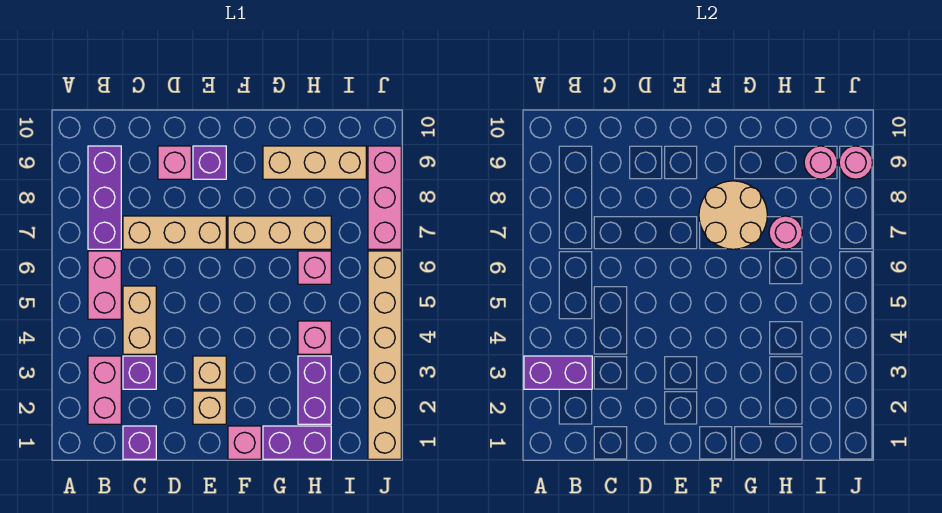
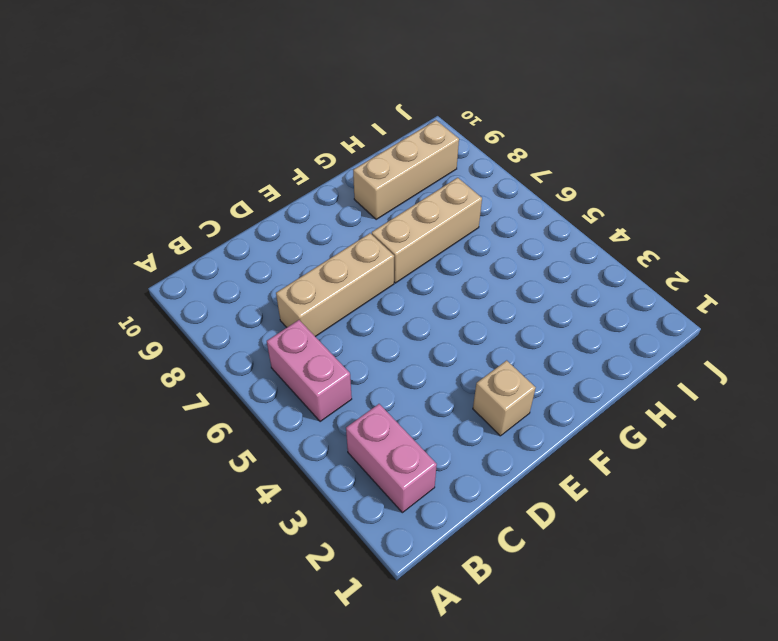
none -> purple brick B7:B9 level 1
none -> purple brick C1 level 1
none -> purple brick C3 level 1

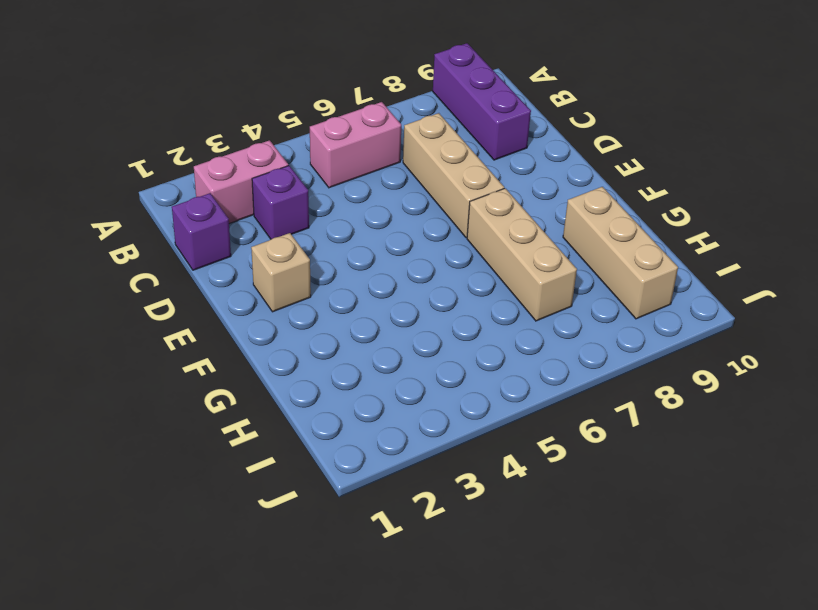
purple brick A9:C9 level 1 -> purple brick B7:B9 level 1
none -> tan brick C4:C5 level 1
none -> pink brick D9 level 1
none -> tan brick E3 level 1

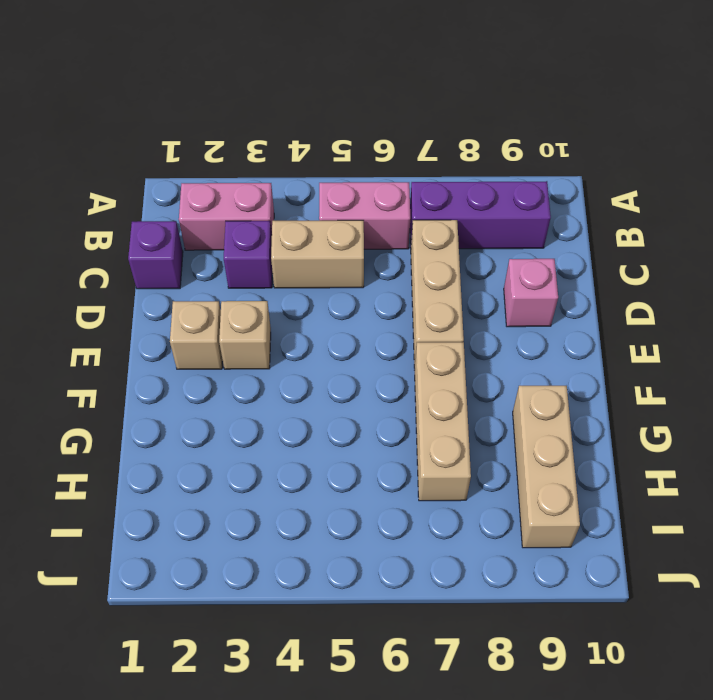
none -> purple brick E9 level 1
none -> pink brick F1 level 1
none -> purple brick G1:H1 level 1

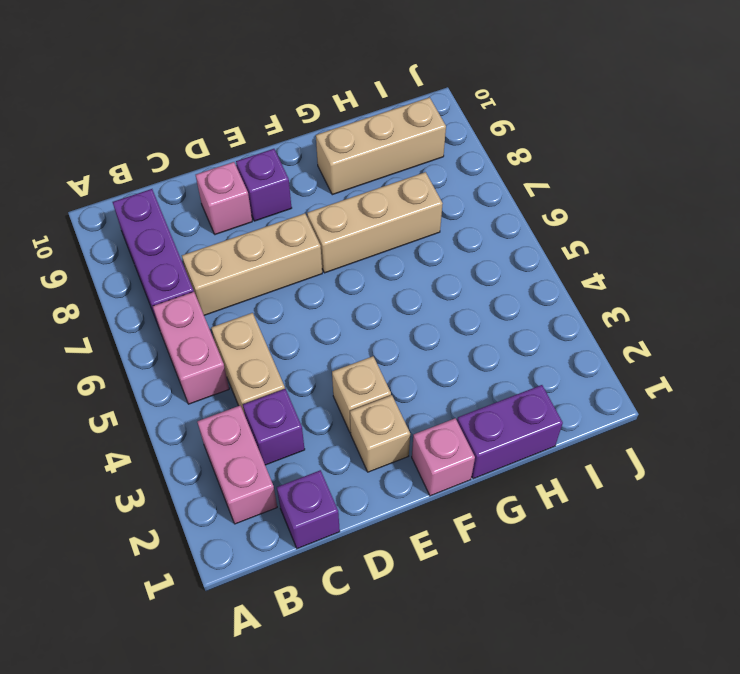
none -> purple brick H2:H3 level 1
none -> pink brick H4 level 1
none -> pink brick H6 level 1

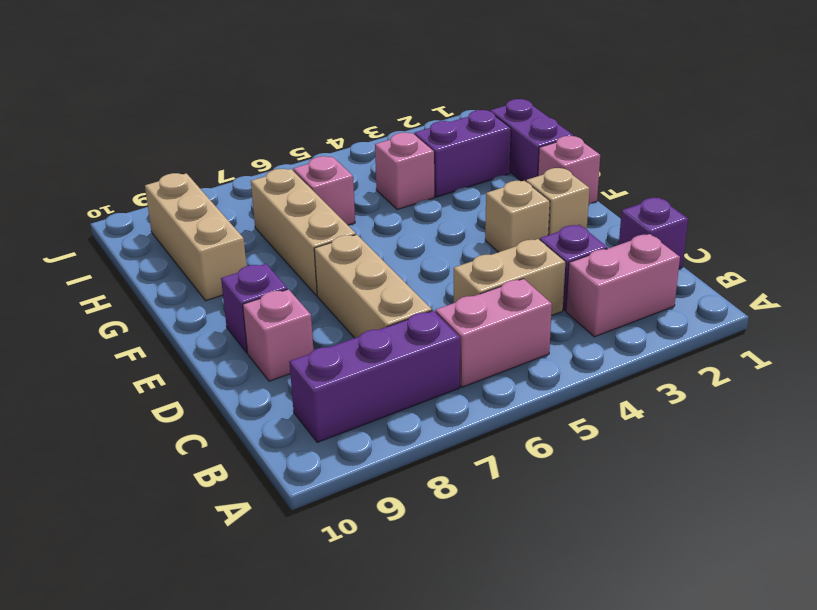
none -> tan brick J1:J6 level 1
none -> pink brick J7:J9 level 1
none -> purple brick A3:B3 level 2

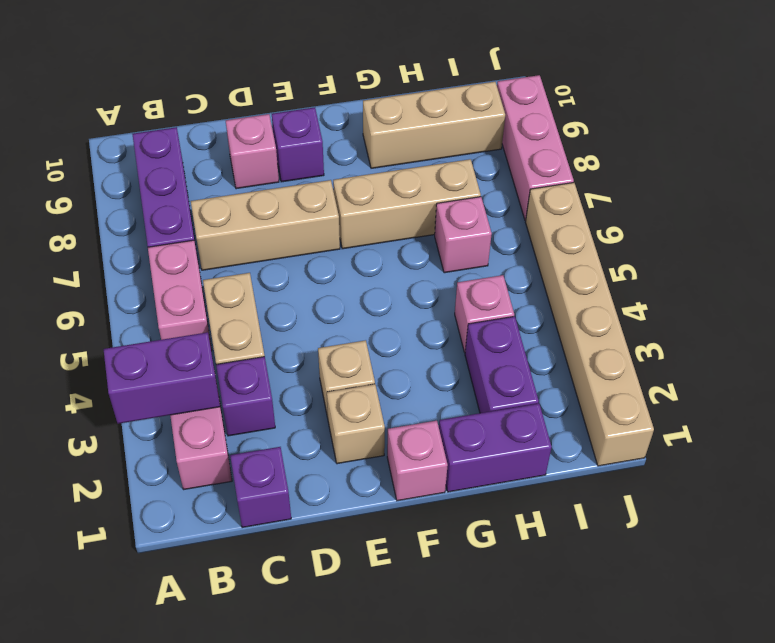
none -> tan round brick F7:G8 level 2
none -> pink round brick H7 level 2
none -> pink round brick I9 level 2

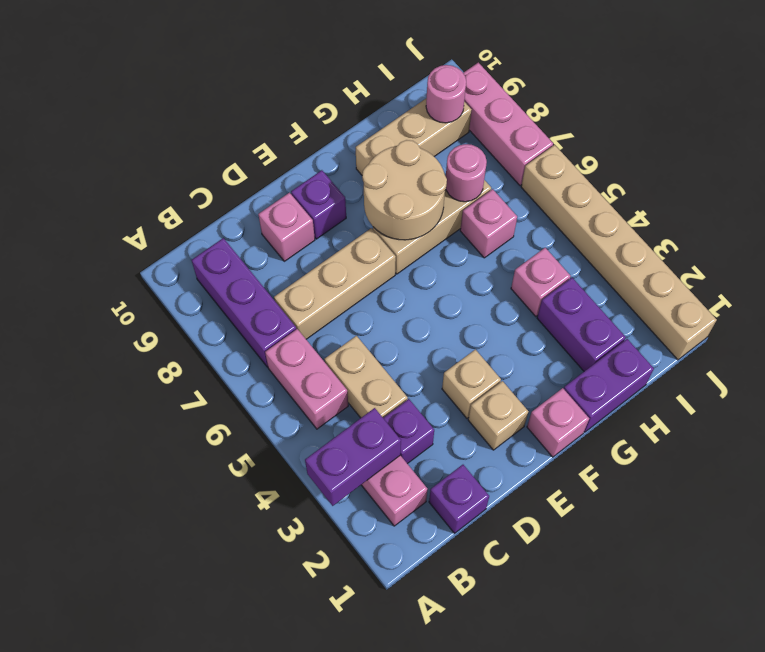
none -> pink round brick J9 level 2

